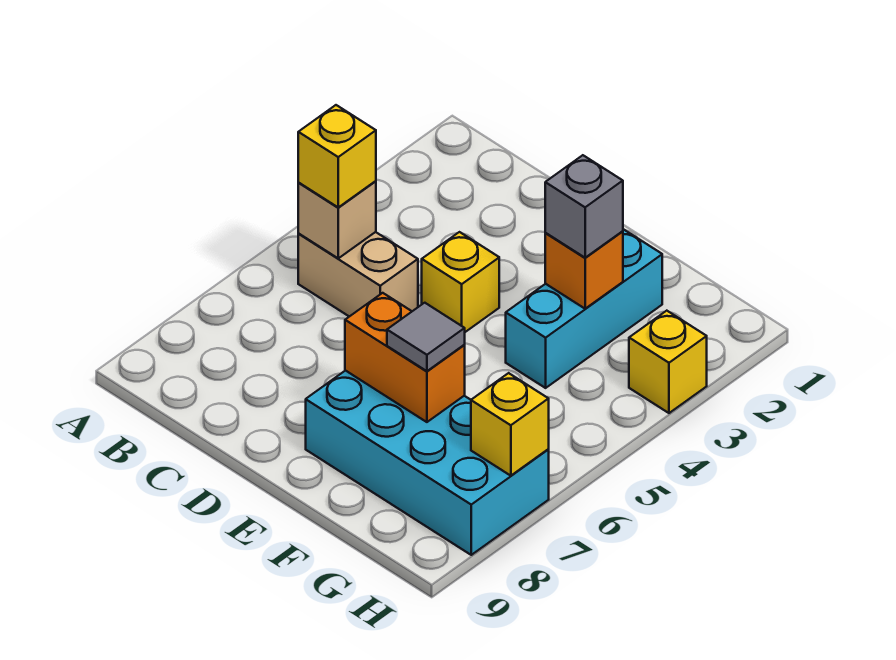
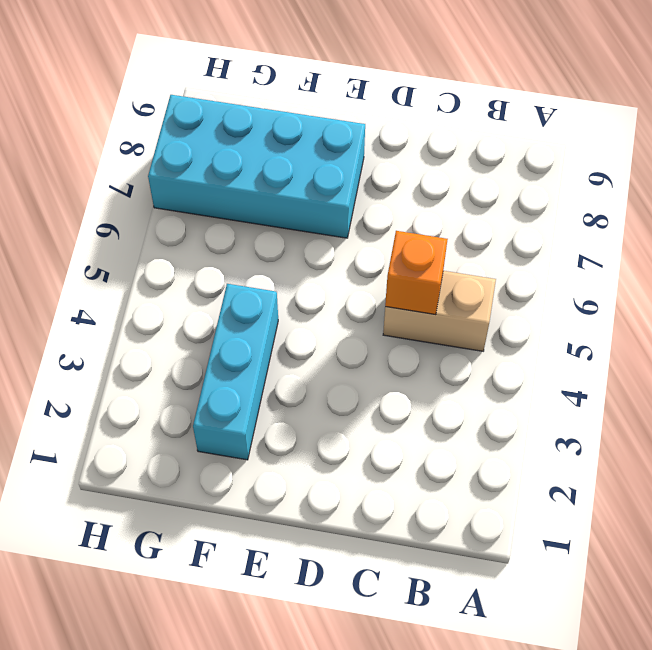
orange brick C5 level 2 -> orange brick F3 level 2
none -> yellow brick D4 level 1
none -> yellow brick H3 level 1
none -> tan brick B5 level 2

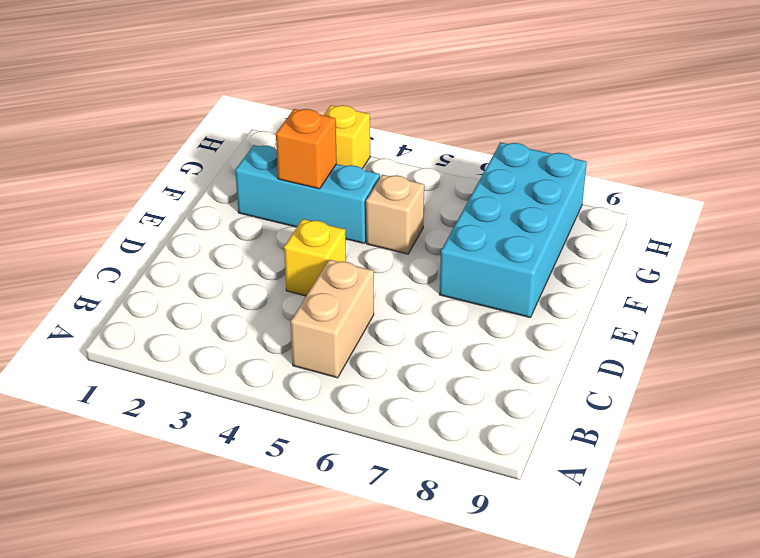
tan brick F5 level 1 -> tan brick B5 level 2
none -> orange brick E7:F7 level 2
none -> yellow brick H7 level 2
none -> yellow brick B5 level 3

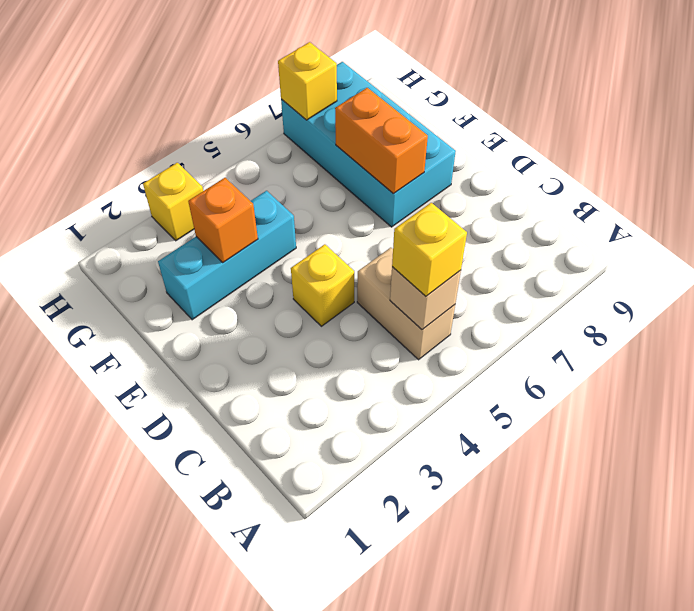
none -> grey brick F3 level 3
none -> grey tile F7 level 3

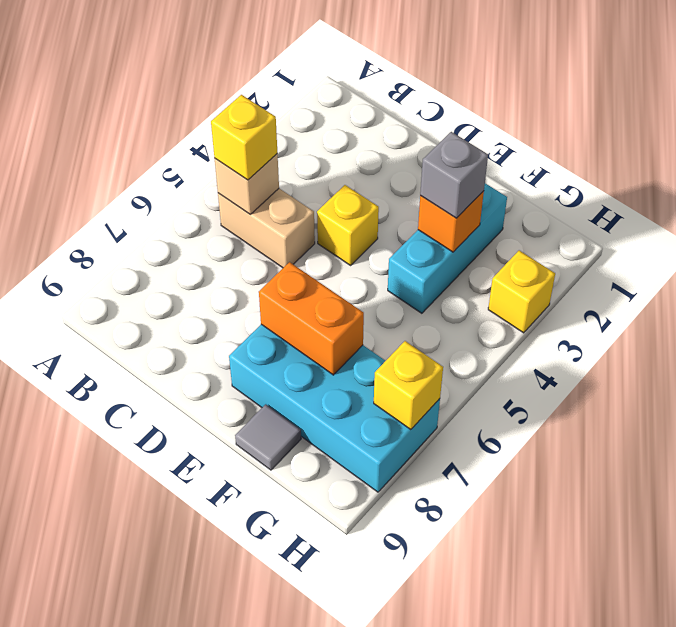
grey tile F9 level 1 -> grey tile F7 level 3

